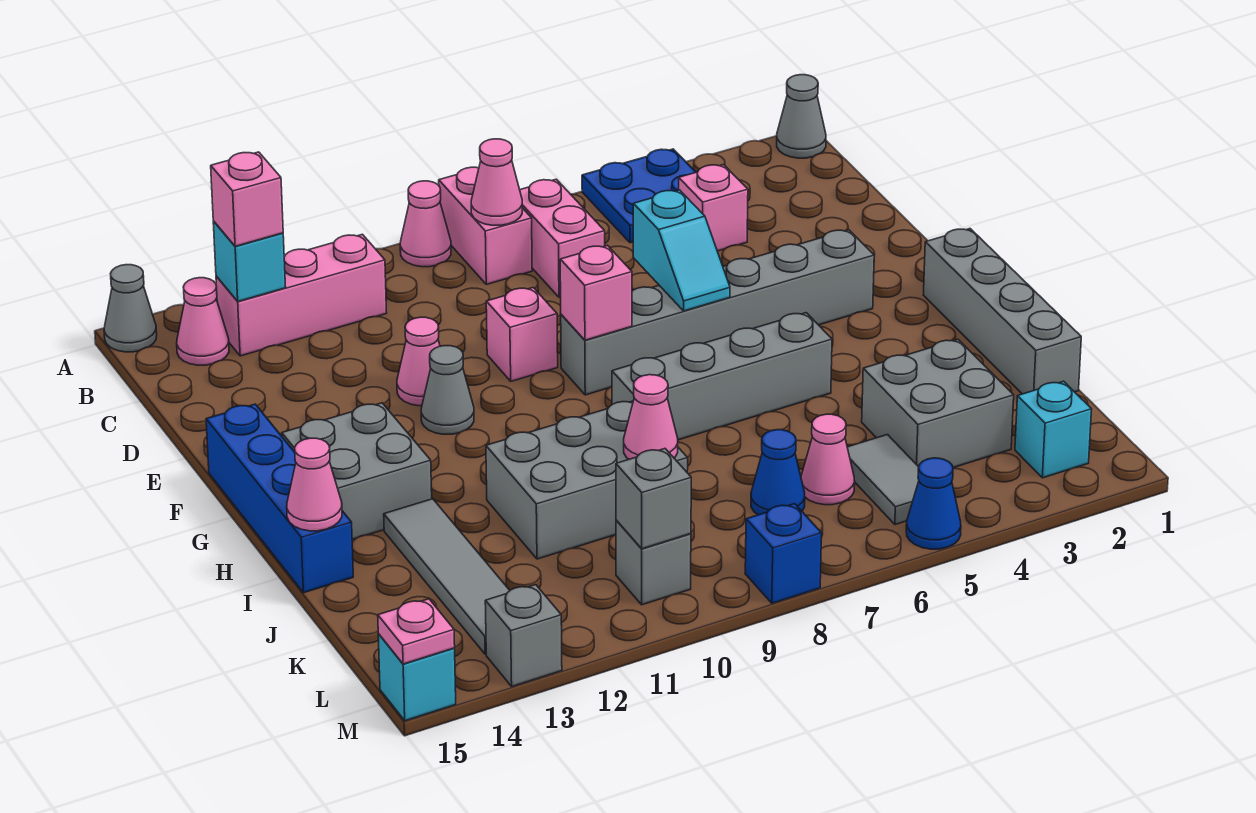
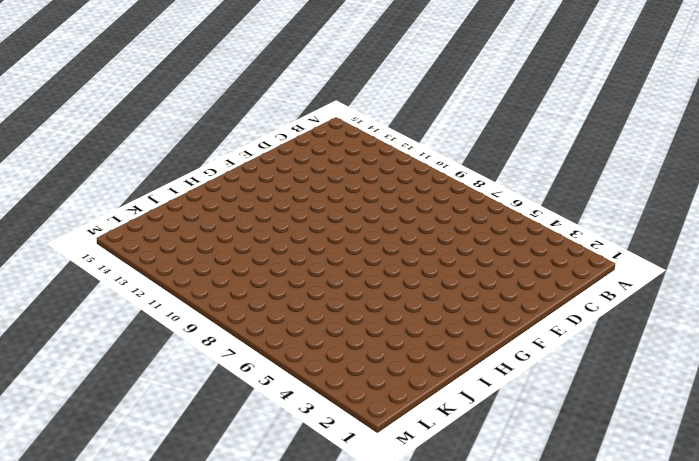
none -> grey cone A1 level 1
none -> blue plate A4:B5 level 1
none -> pink brick A8:B8 level 1
none -> pink cone A9 level 1

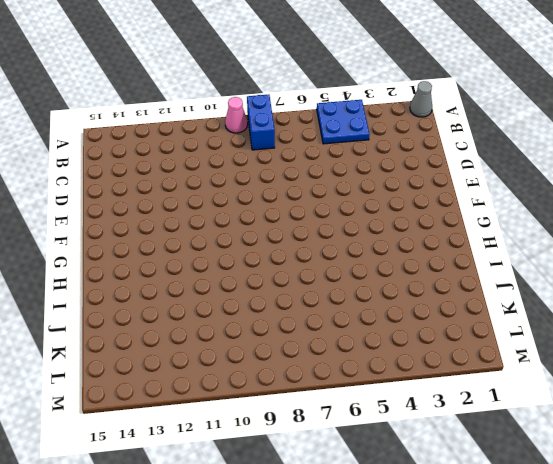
blue brick A8:B8 level 1 -> pink brick A8:B8 level 1
none -> grey cone A15 level 1
none -> pink brick B7:C7 level 1
none -> pink brick B11:B13 level 1
none -> pink cone B14 level 1

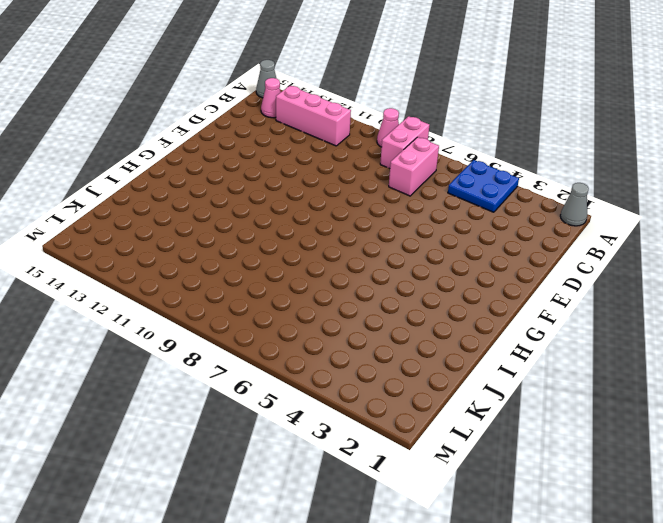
none -> pink brick C4 level 1
none -> pink brick E9 level 1
none -> pink cone E11 level 1
none -> grey brick F3:F8 level 1

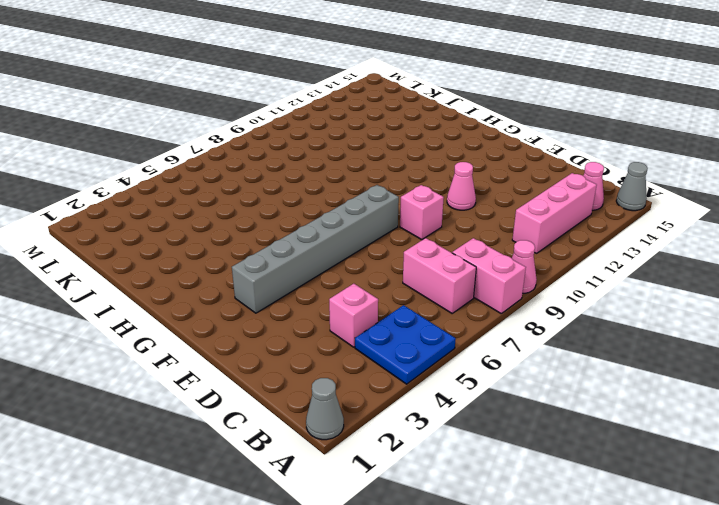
none -> grey cone F11 level 1
none -> blue brick F15:I15 level 1
none -> grey brick G1:J1 level 1
none -> grey brick G13:H14 level 1

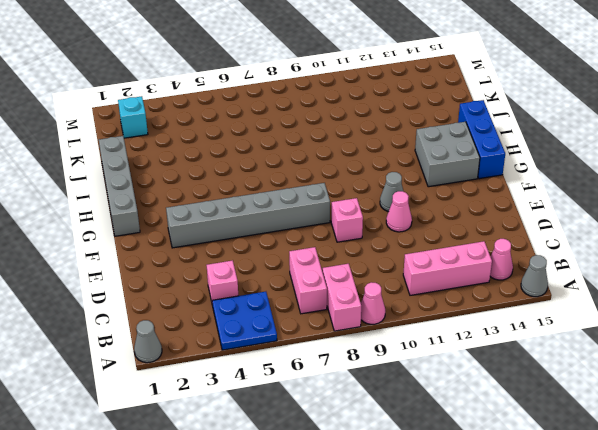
blue brick G15:I15 level 1 -> blue brick F15:I15 level 1
none -> grey brick H5:H8 level 1
none -> grey brick I9:J11 level 1
none -> grey tile I13:L13 level 1
none -> grey brick J3:K4 level 1

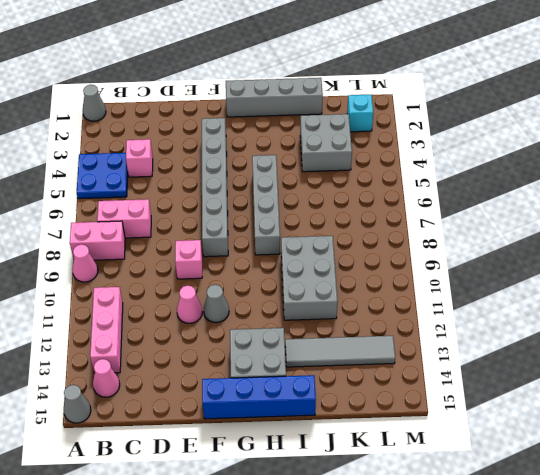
none -> grey tile K5:L5 level 1
none -> pink cone K6 level 1
none -> blue cone K7 level 1
none -> grey brick L10 level 1

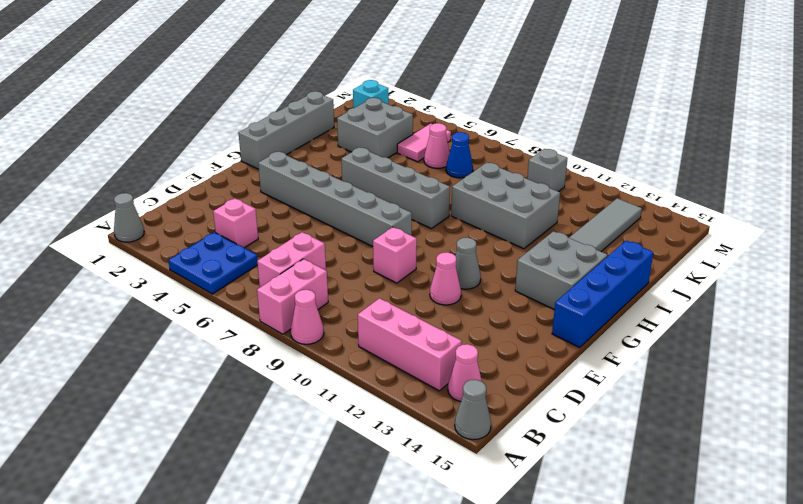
pink tile K5:L5 level 1 -> grey tile K5:L5 level 1
none -> blue cone M5 level 1
none -> blue brick M8 level 1
none -> grey brick M13 level 1
none -> cyan brick M15 level 1

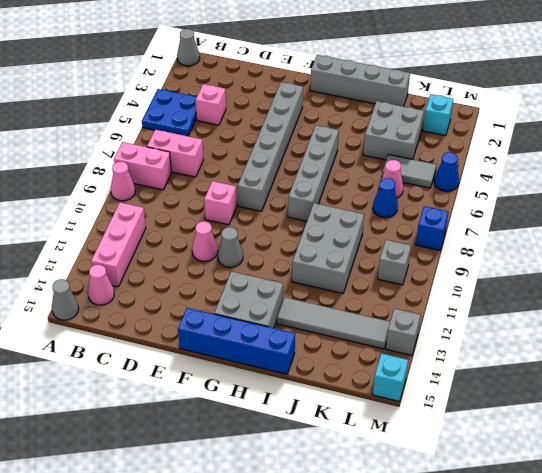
none -> pink cone B8 level 2
none -> cyan brick B13 level 2
none -> cyan slope E6:F6 level 2 top E
none -> pink brick F8 level 2

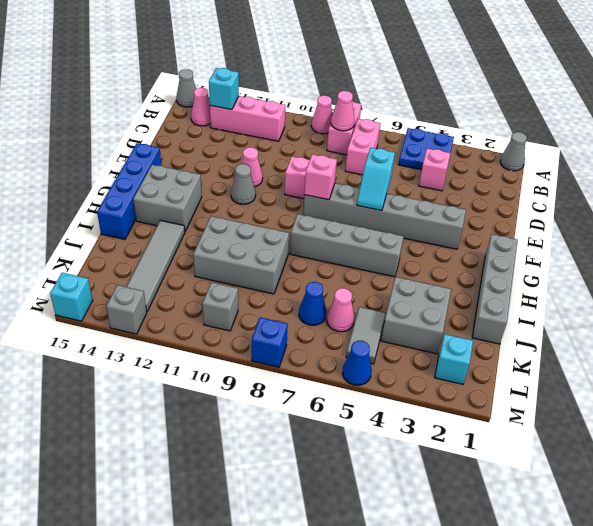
none -> pink cone I15 level 2
none -> pink cone J9 level 2
none -> grey brick L10 level 2
none -> pink plate M15 level 2

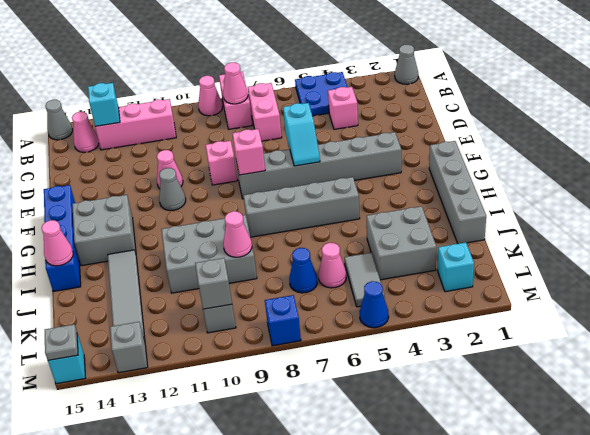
grey plate M15 level 2 -> pink plate M15 level 2
none -> pink brick B13 level 3

